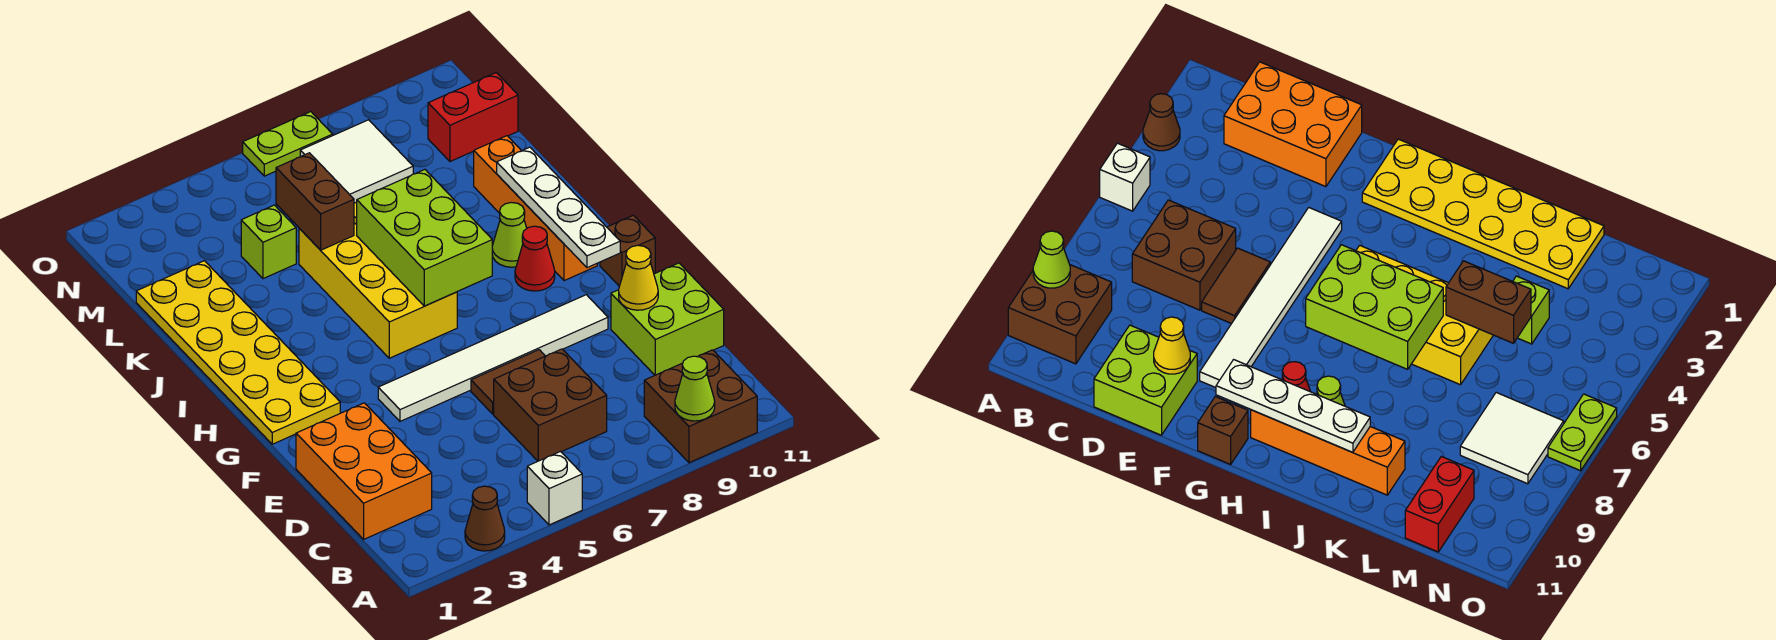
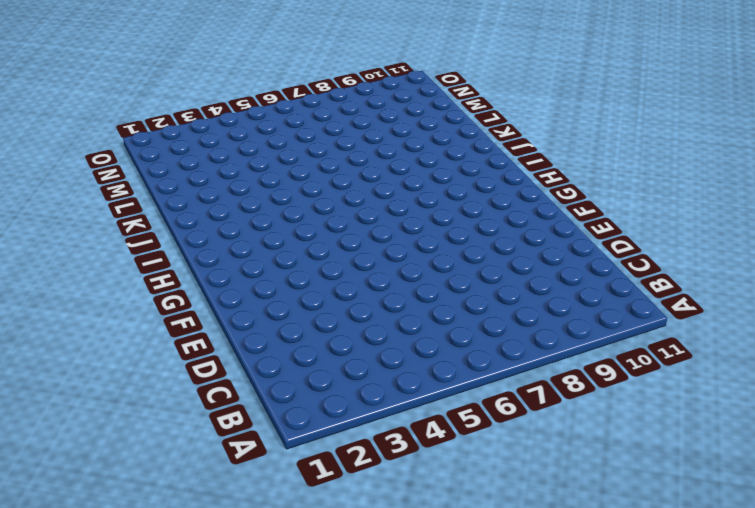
none -> brown cone A3 level 1
none -> white brick A5 level 1
none -> brown brick A9:B10 level 1

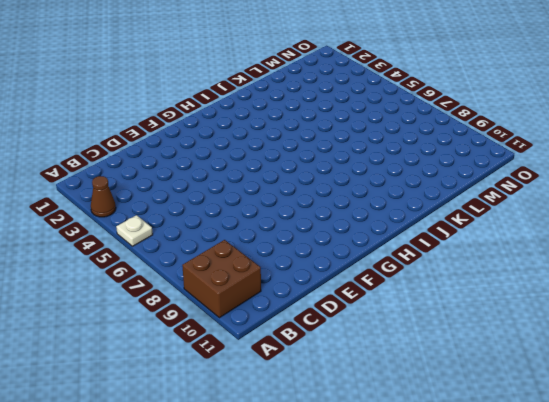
white plate A5 level 1 -> white brick A5 level 1
none -> orange brick C1:E2 level 1
none -> brown brick C6:D7 level 1
none -> lime brick D10:E11 level 1

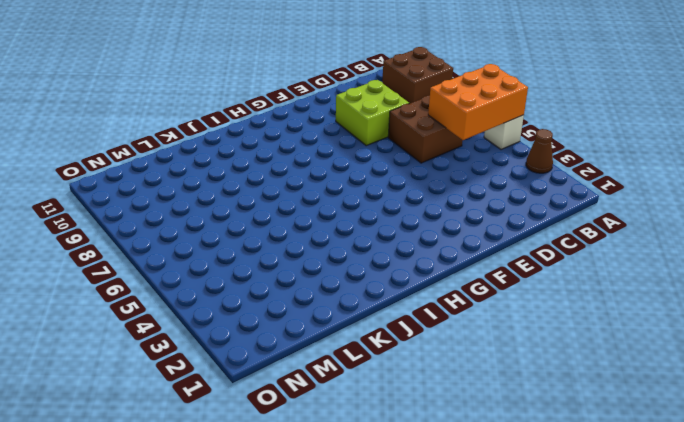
orange brick A5:C6 level 2 -> orange brick C1:E2 level 1
lime brick D8:E9 level 1 -> lime brick D10:E11 level 1
none -> brown tile E6:E7 level 1
none -> white tile F4:F9 level 1
none -> yellow plate G1:L2 level 1

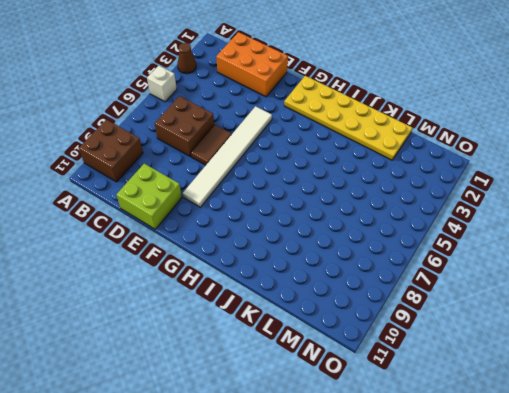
none -> brown brick G11 level 1
none -> yellow brick H5:K6 level 1
none -> red cone H9 level 1

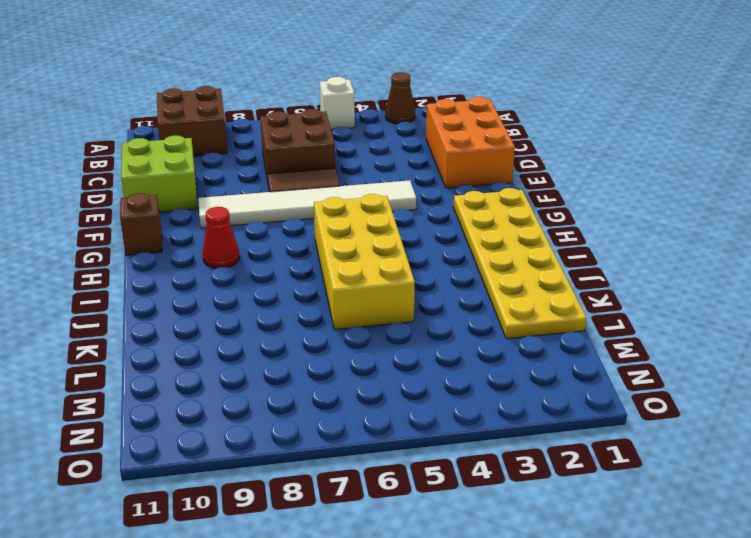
none -> orange brick H10:K10 level 1
none -> lime cone I9 level 1
none -> lime brick L4 level 1

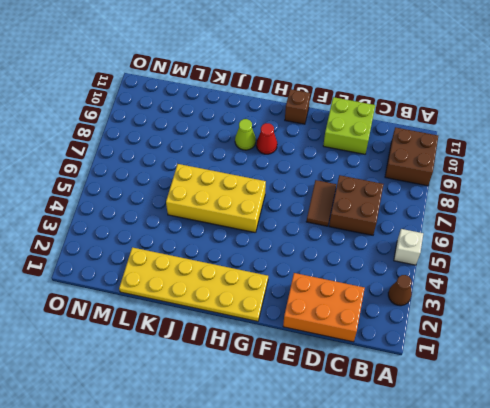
none -> white tile F4:F9 level 1
none -> orange brick H10:K10 level 1
none -> lime brick L4 level 1

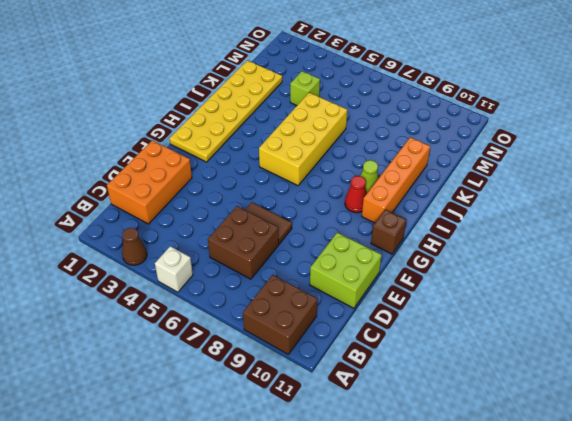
none -> white tile F4:F9 level 1
none -> white tile M7:N8 level 1
none -> red brick M10:M11 level 1

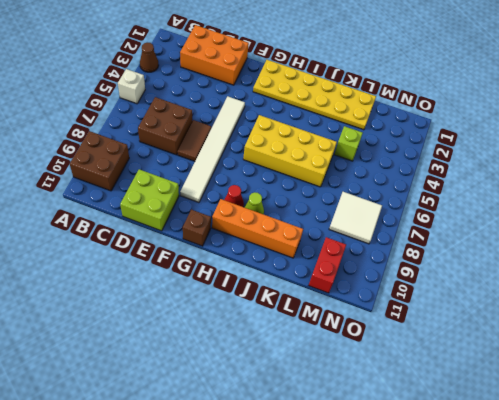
none -> lime plate O6:O7 level 1
none -> lime cone A9 level 2
none -> yellow cone E10 level 2

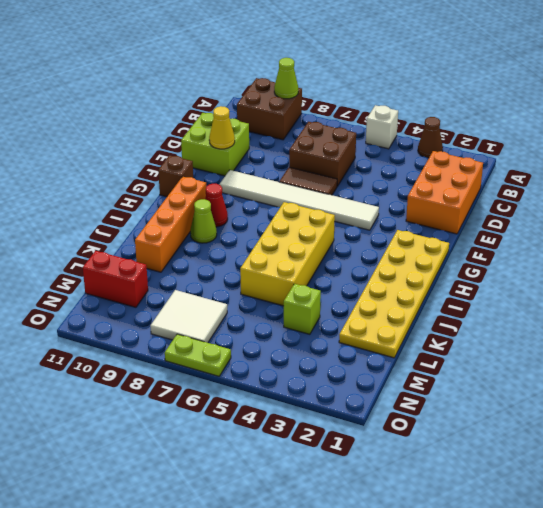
none -> white plate G10:J10 level 2
none -> lime brick H6:J7 level 2
none -> brown brick K5:L5 level 2

